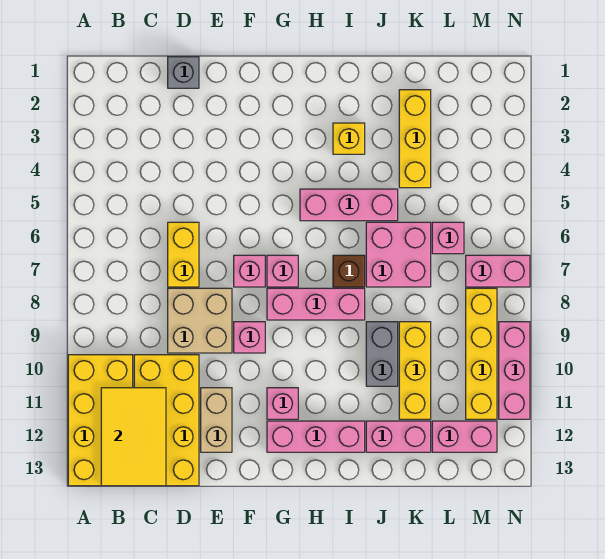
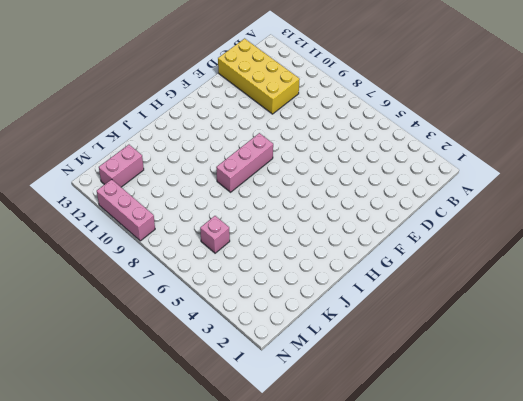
none -> yellow brick A10:B13 level 1
none -> grey brick D1 level 1
none -> yellow brick D6:D7 level 1

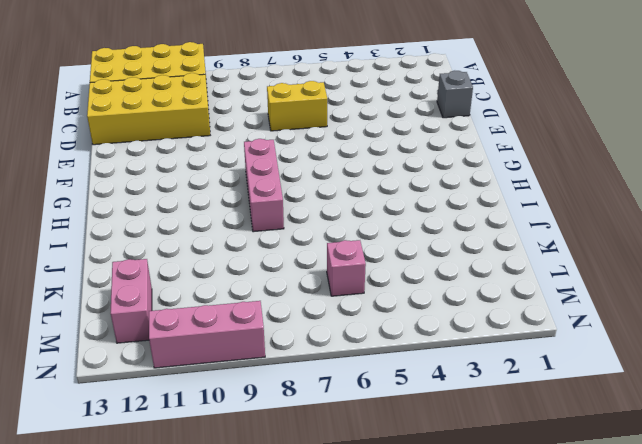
none -> tan brick D8:E9 level 1
none -> tan brick E11:E12 level 1
none -> pink brick F7 level 1

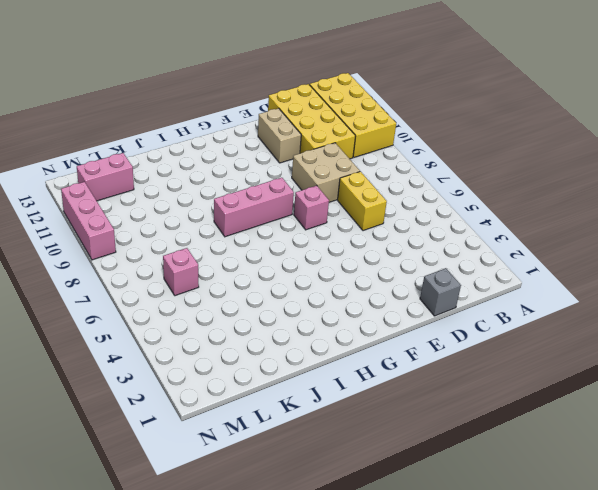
none -> pink brick F9 level 1
none -> pink brick G7 level 1
none -> pink brick G11 level 1

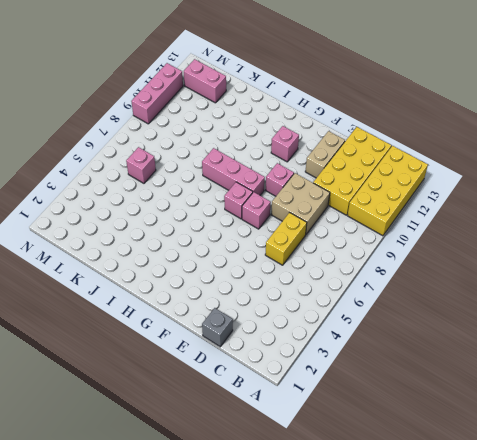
none -> pink brick G12:I12 level 1
none -> pink brick H5:J5 level 1
none -> yellow brick I3 level 1

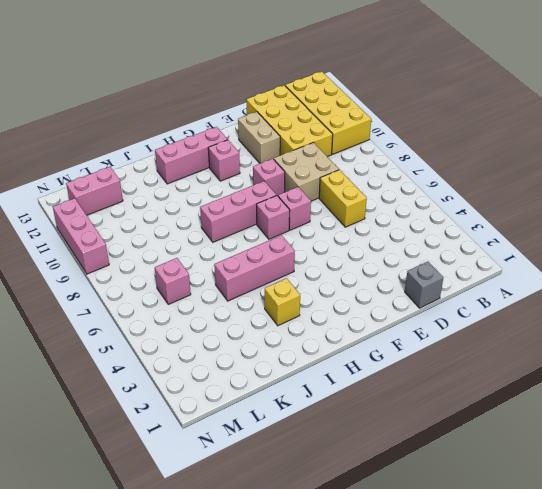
none -> brown brick I7 level 1
none -> pink brick J6:K7 level 1
none -> grey brick J9:J10 level 1

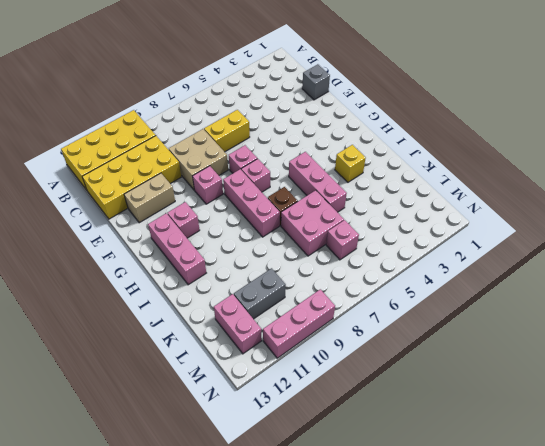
grey brick L10:L11 level 1 -> grey brick J9:J10 level 1
none -> pink brick J12:K12 level 1
none -> yellow brick K2:K4 level 1
none -> yellow brick K9:K11 level 1

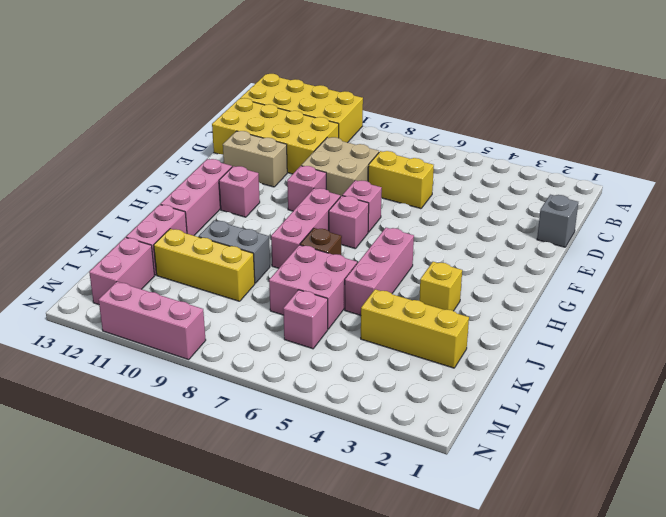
none -> pink brick M7:N7 level 1
none -> yellow brick M8:M11 level 1
none -> yellow tile B11:C13 level 2

